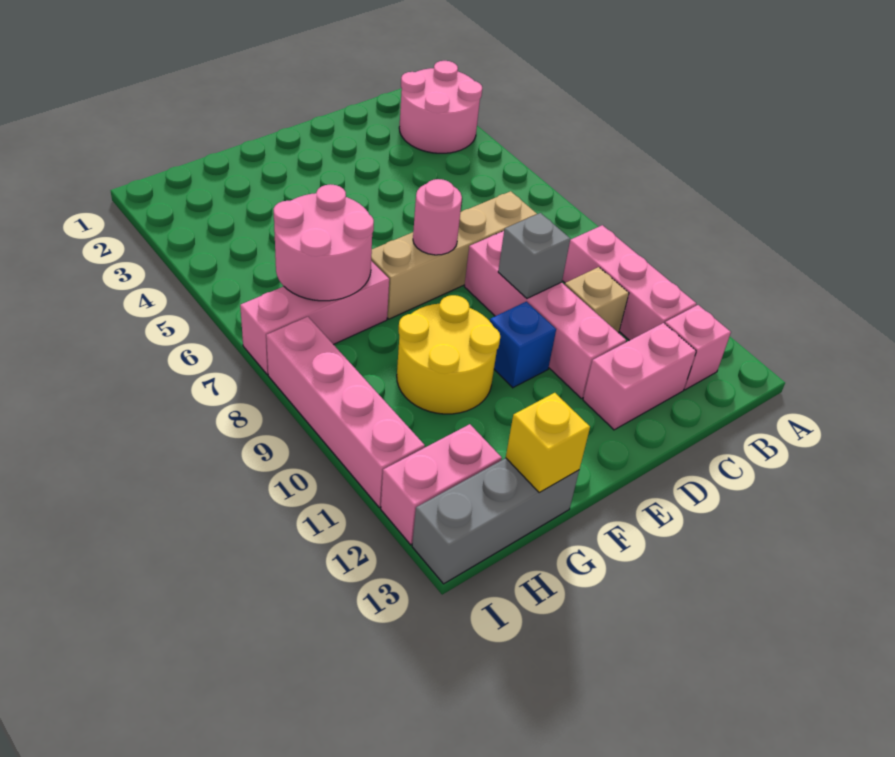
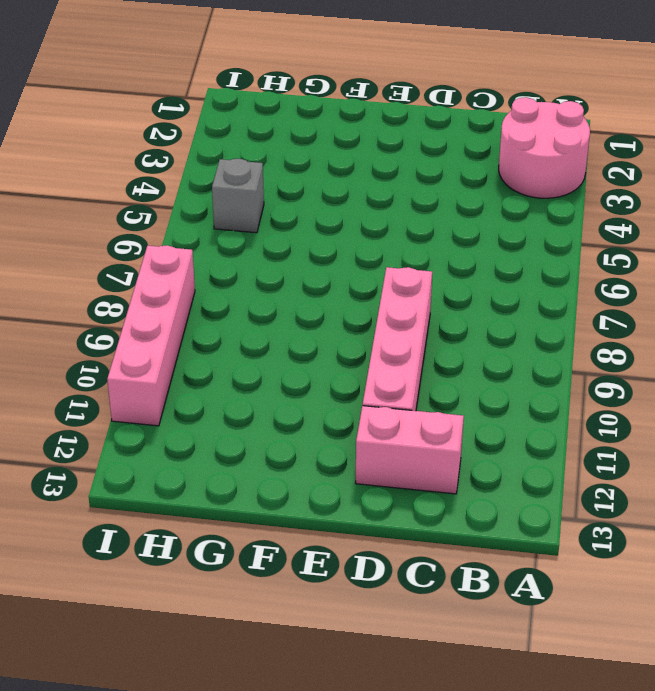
grey brick H5 level 1 -> grey brick D9 level 2
none -> pink brick B9:B11 level 1
none -> pink brick B12 level 1
none -> tan brick C7:F7 level 1

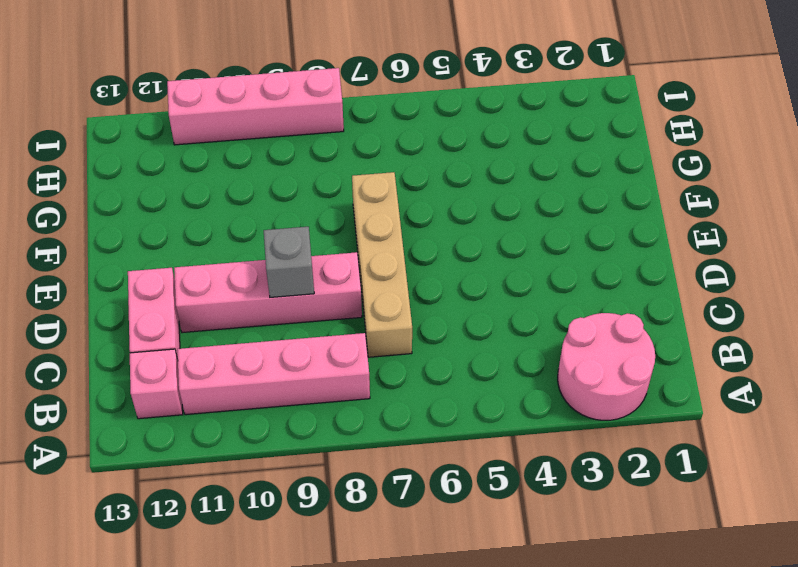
pink brick B8:B11 level 1 -> pink brick B9:B11 level 1
none -> tan brick C10 level 1
none -> blue brick E10 level 1
none -> yellow round brick F9:G10 level 1

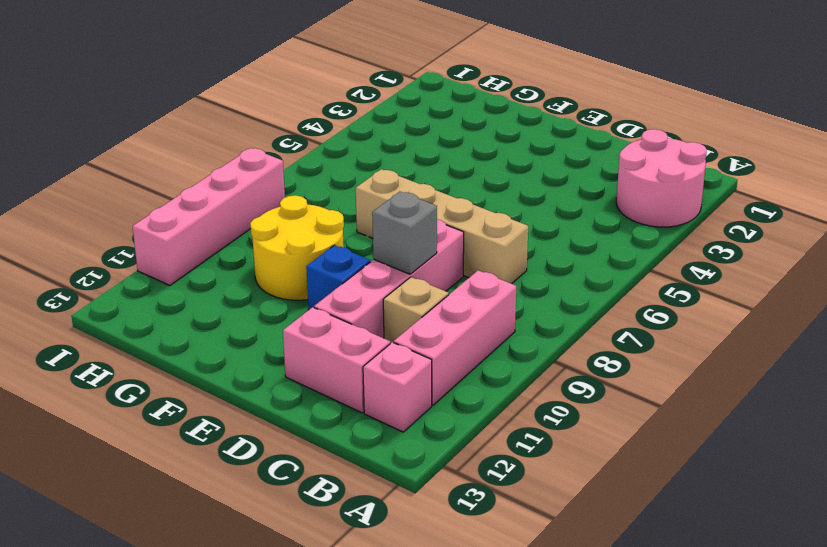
none -> pink brick G7:I7 level 1
none -> grey brick G13:I13 level 1
none -> pink brick H12:I12 level 1

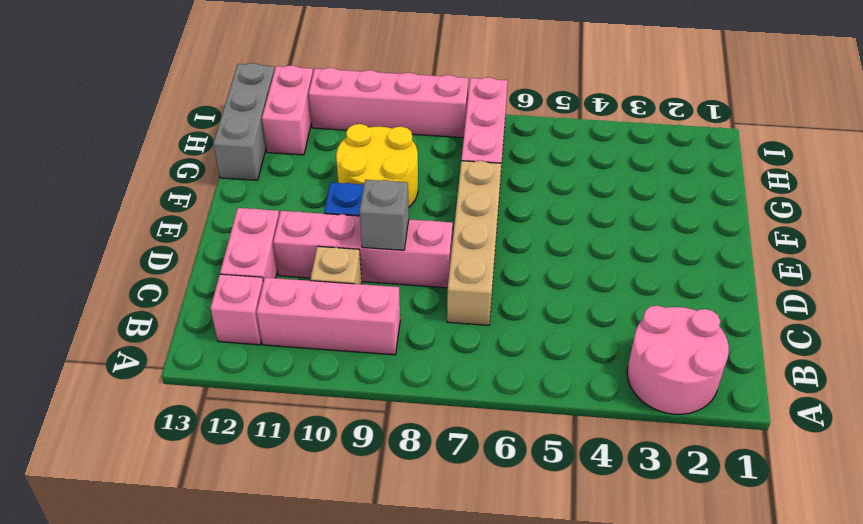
none -> pink round brick E7 level 2
none -> pink round brick G6:H7 level 2
none -> yellow brick G13 level 2

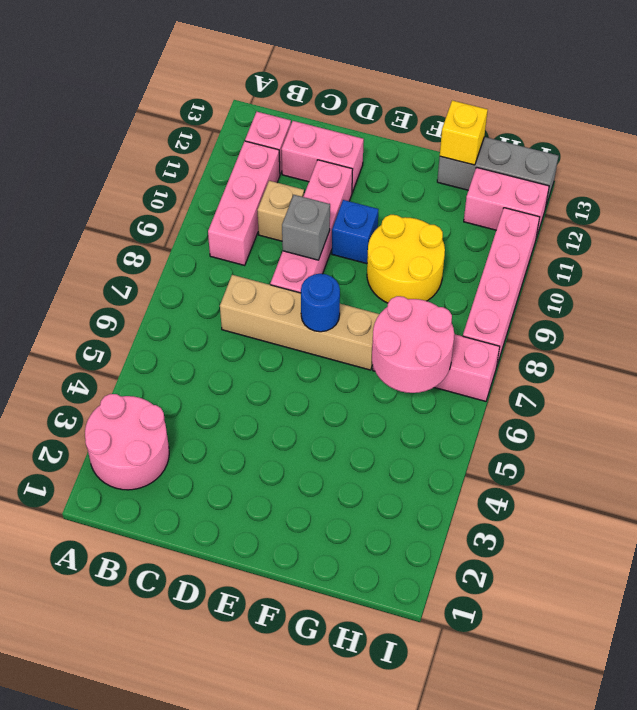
blue round brick E7 level 2 -> pink round brick E7 level 2

